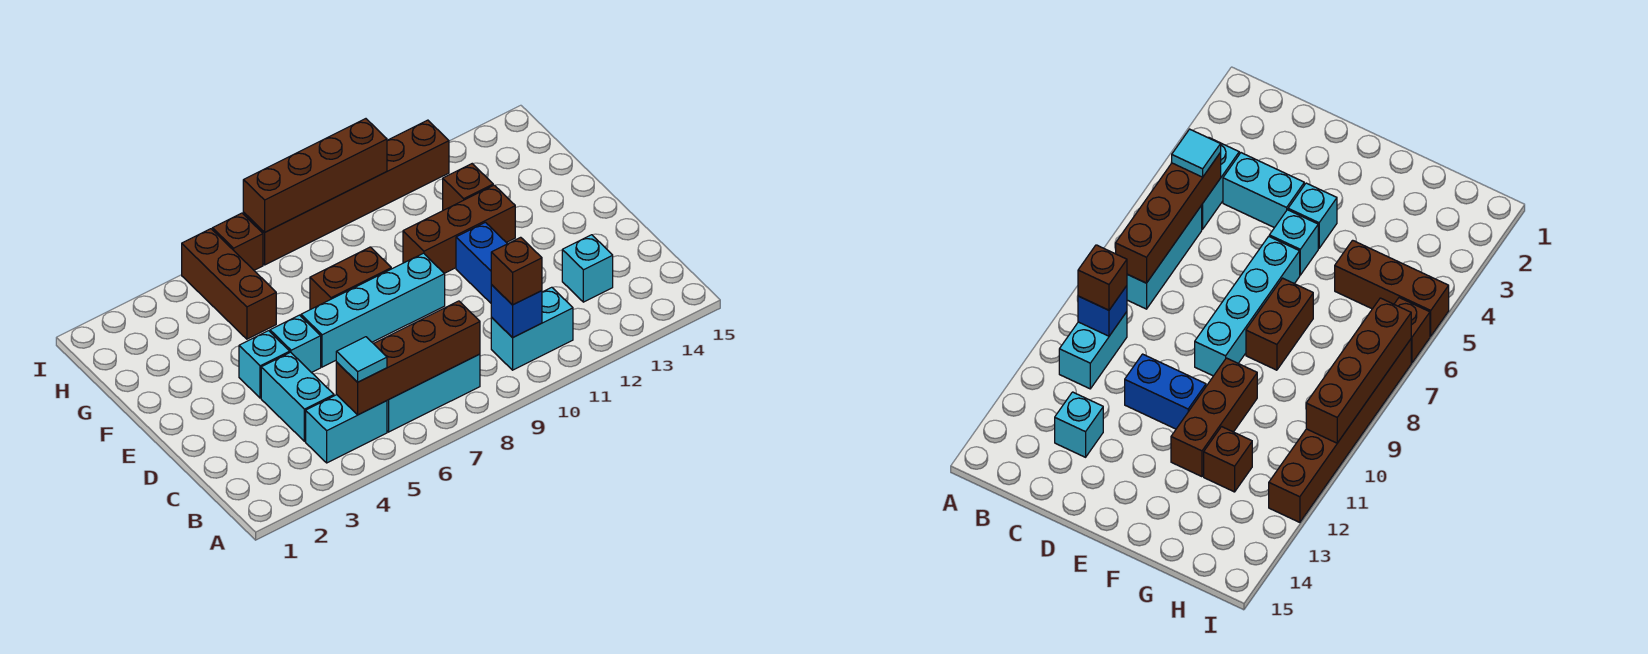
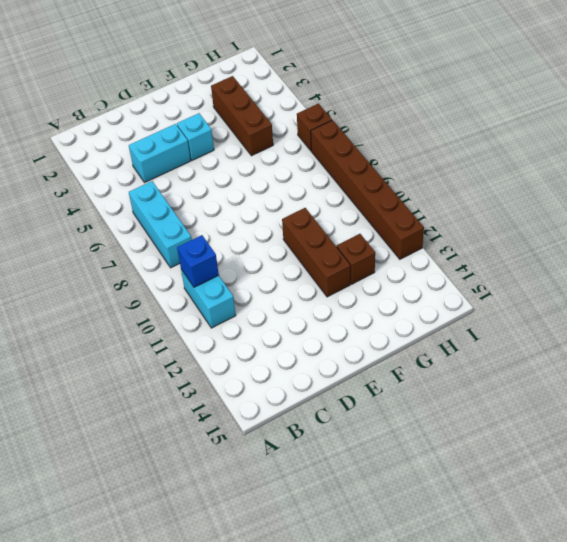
brown brick G3:G5 level 1 -> brown brick G5:I5 level 1
none -> cyan brick B4:B5 level 1
none -> cyan brick C13 level 1
none -> blue brick D11:E11 level 1

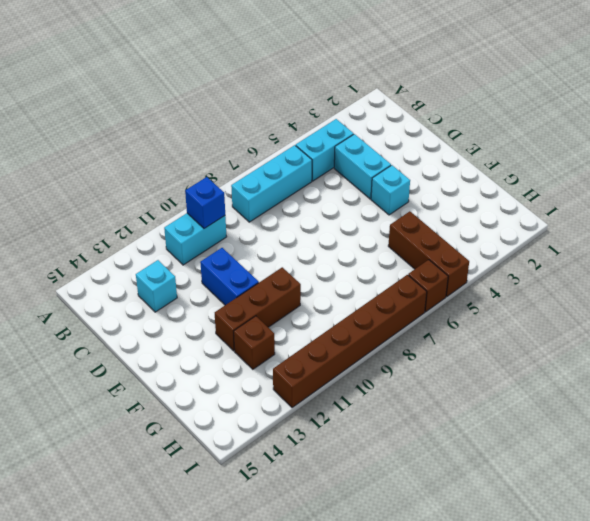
none -> cyan brick E5 level 1
none -> cyan brick E6:E9 level 1
none -> brown brick F7:F8 level 1

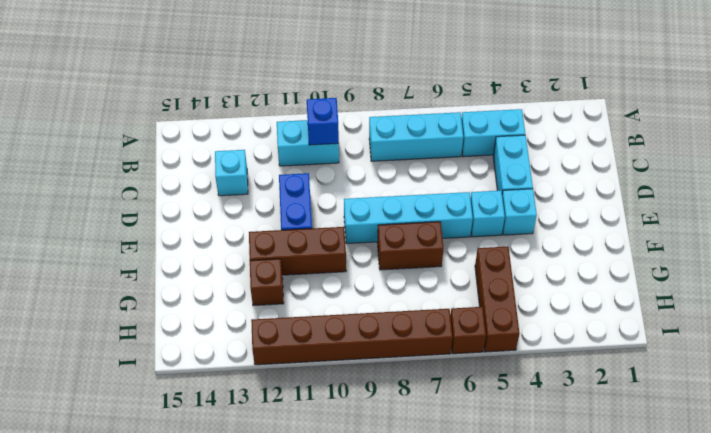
none -> brown brick B5:B8 level 2
none -> brown brick I7:I10 level 2
none -> cyan tile B5 level 3

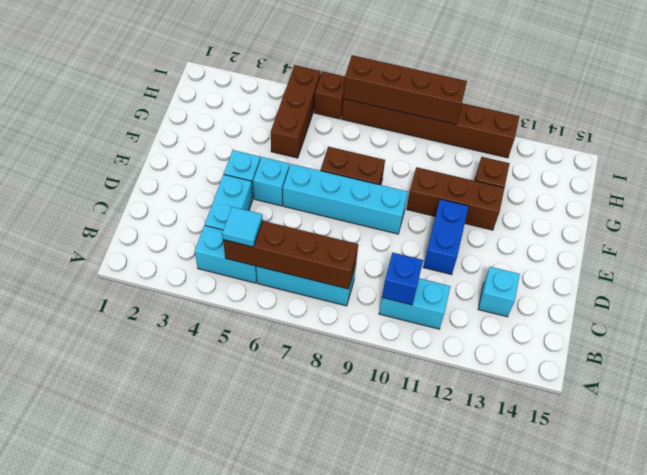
none -> brown brick B10 level 3

